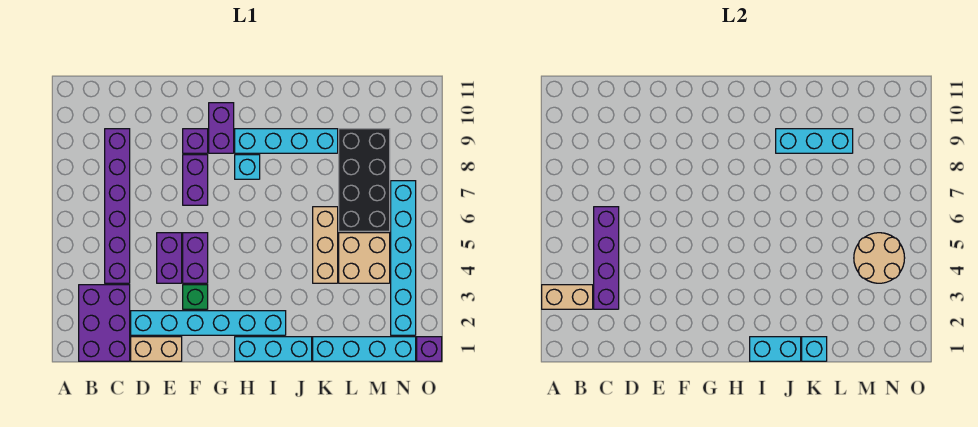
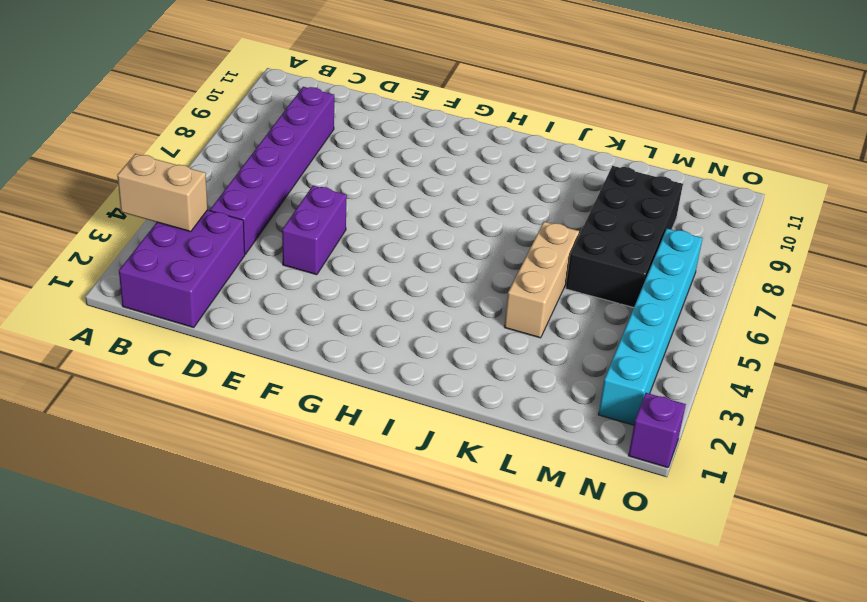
none -> tan brick D1:E1 level 1
none -> cyan brick D2:I2 level 1
none -> green brick F3 level 1

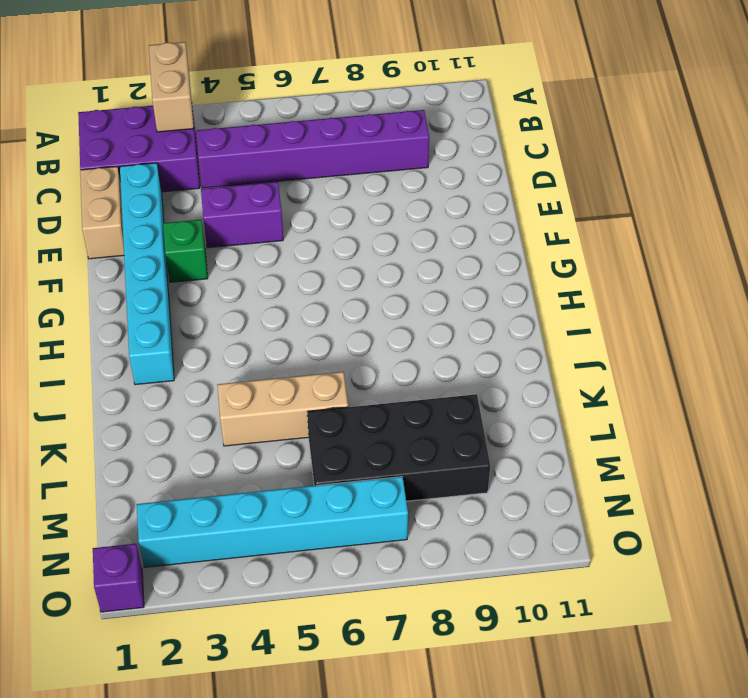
none -> purple brick F4:F5 level 1
none -> purple brick F7:F8 level 1
none -> purple brick F9 level 1

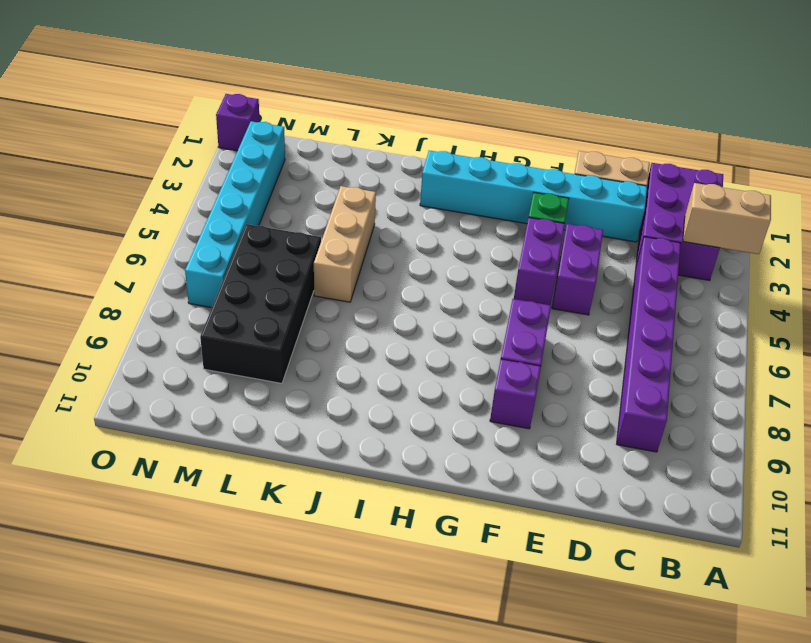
none -> purple brick G9:G10 level 1
none -> cyan brick H1:J1 level 1
none -> cyan brick H8 level 1

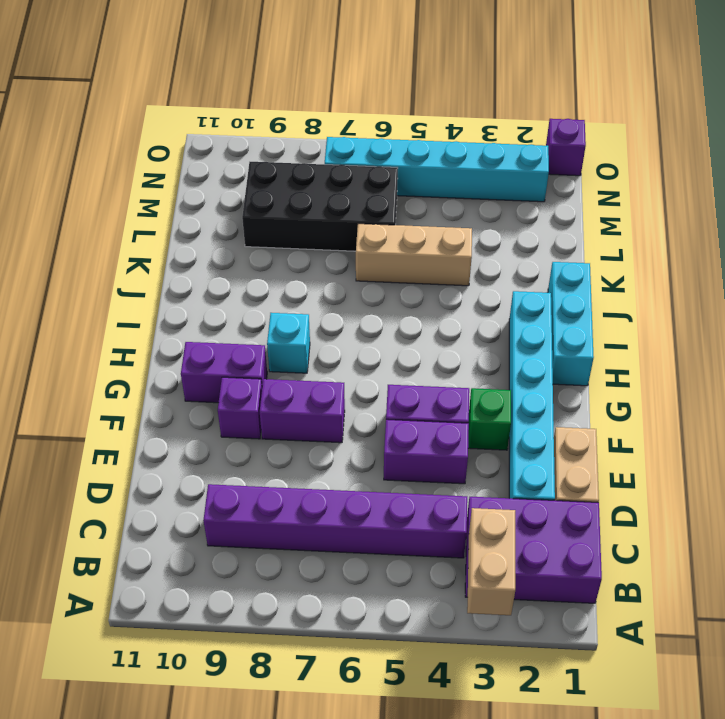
none -> cyan brick H9:K9 level 1
none -> cyan brick K1:N1 level 1
none -> tan brick L4:M5 level 1

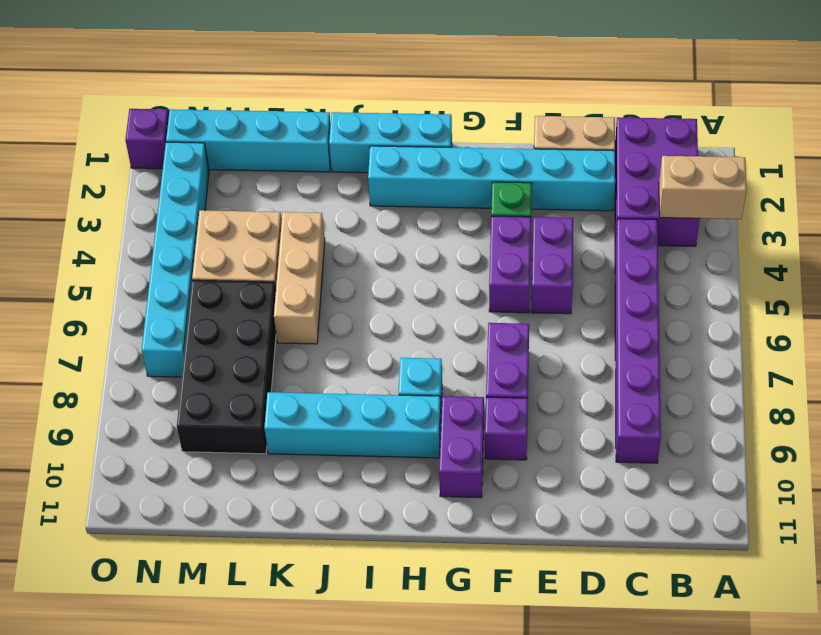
none -> purple brick C3:C6 level 2
none -> cyan brick I1:J1 level 2
none -> cyan brick J9:L9 level 2

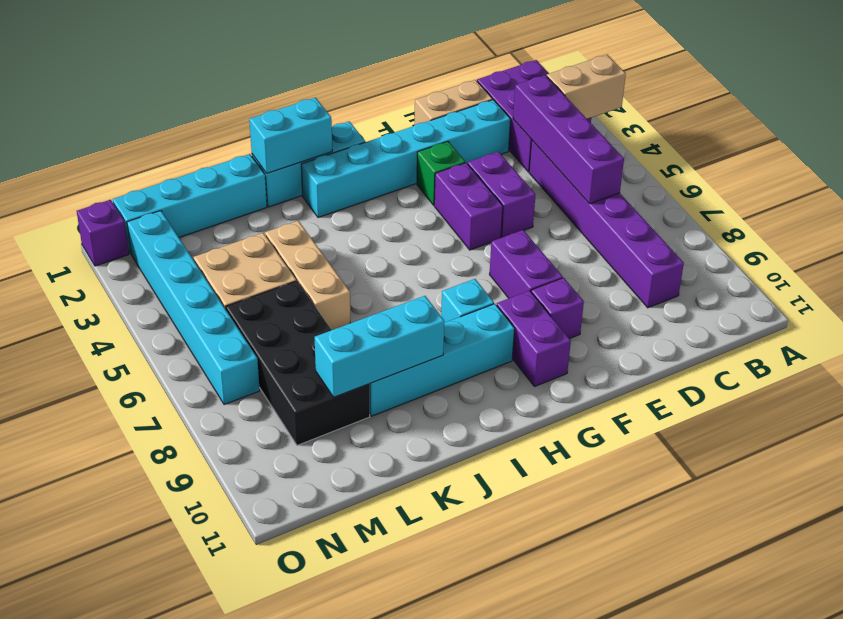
none -> cyan brick K1 level 2
none -> tan round brick M4:N5 level 2

